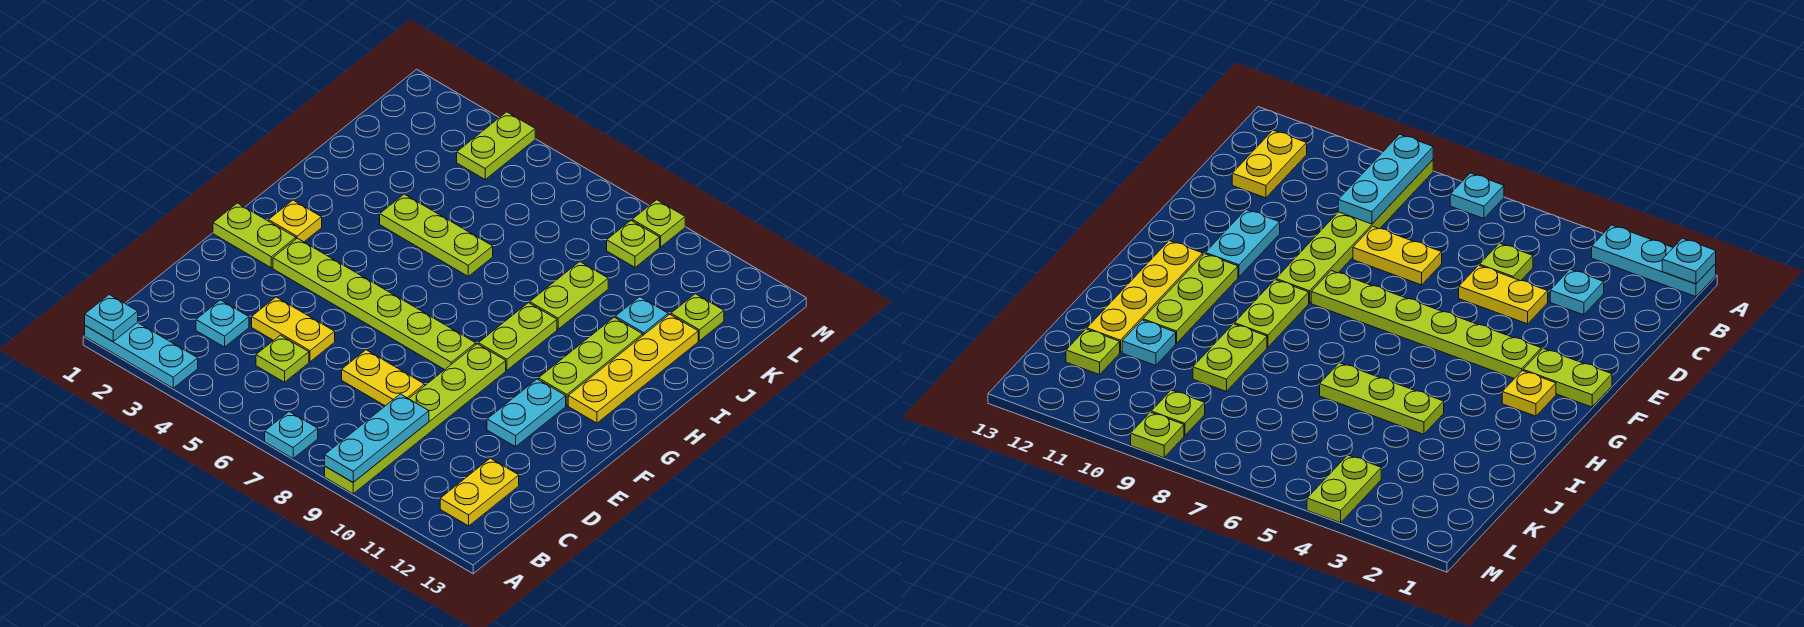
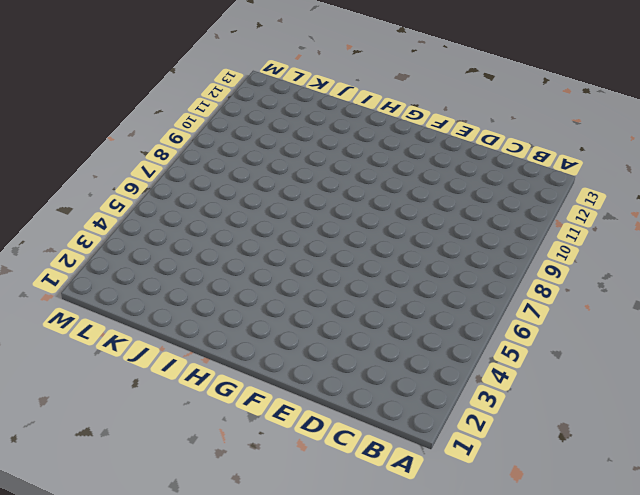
none -> cyan plate A1:A3 level 1
none -> cyan plate A7 level 1
none -> lime plate A9:F9 level 1

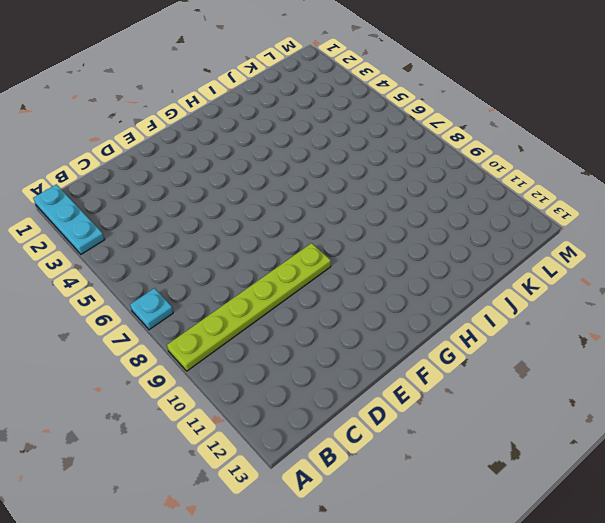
none -> yellow plate B12:C12 level 1
none -> cyan plate C3 level 1
none -> lime plate C5 level 1

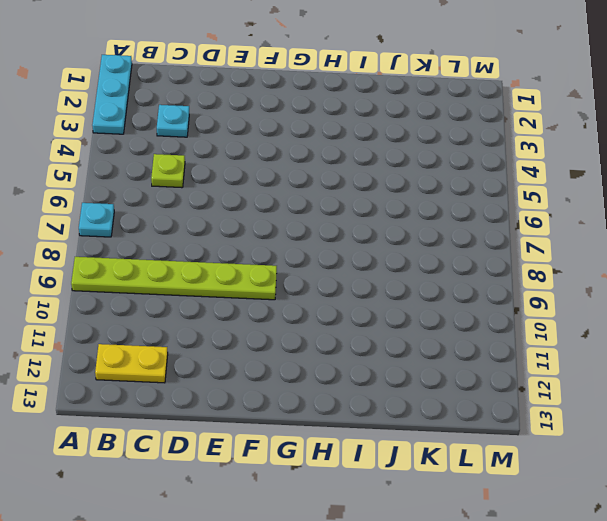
none -> yellow plate D4:D5 level 1
none -> yellow plate D7:D8 level 1
none -> cyan plate E11:F11 level 1

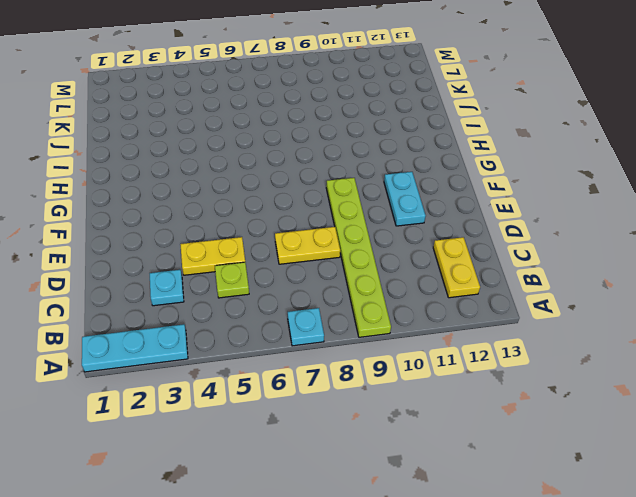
none -> lime plate F1:F2 level 1
none -> lime plate F3:F8 level 1
none -> yellow plate G2 level 1

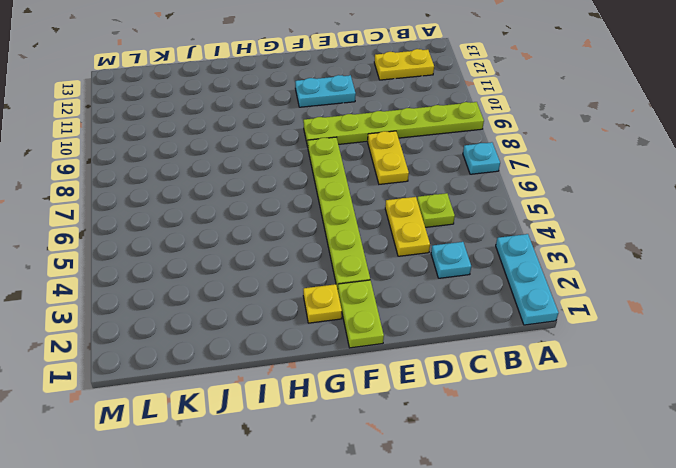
none -> lime plate G9:H9 level 1
none -> lime plate G11:I11 level 1
none -> yellow plate G12:J12 level 1

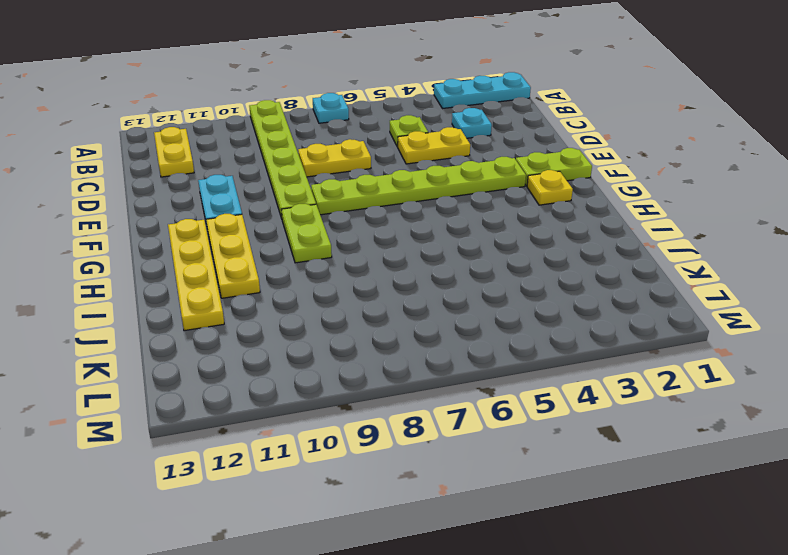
yellow plate G11:I11 level 1 -> lime plate G11:I11 level 1
none -> lime plate I4:I6 level 1
none -> lime plate I9:J9 level 1
none -> cyan plate J11 level 1

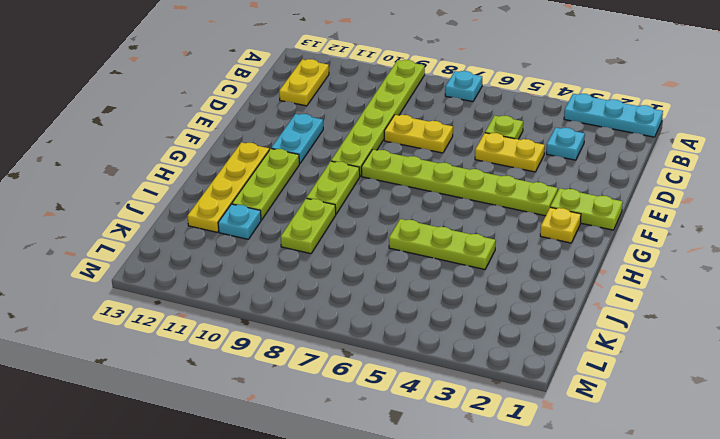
none -> lime plate K12 level 1
none -> lime plate L4:M4 level 1
none -> lime plate L9 level 1

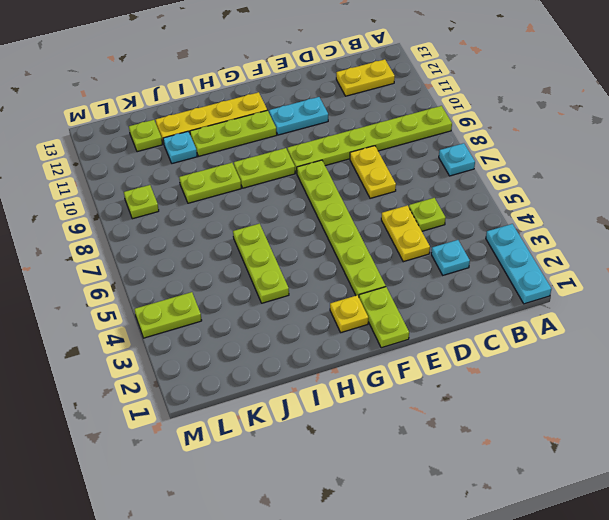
none -> lime plate M9 level 1
none -> cyan plate A1 level 2
none -> cyan plate A9:C9 level 2

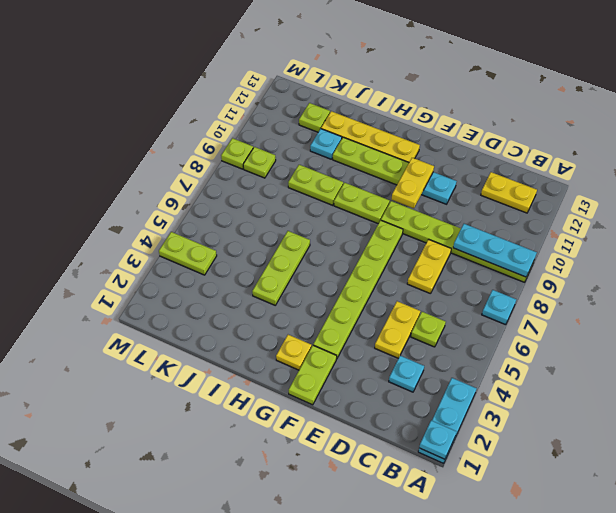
yellow plate F10:F11 level 2 -> none

